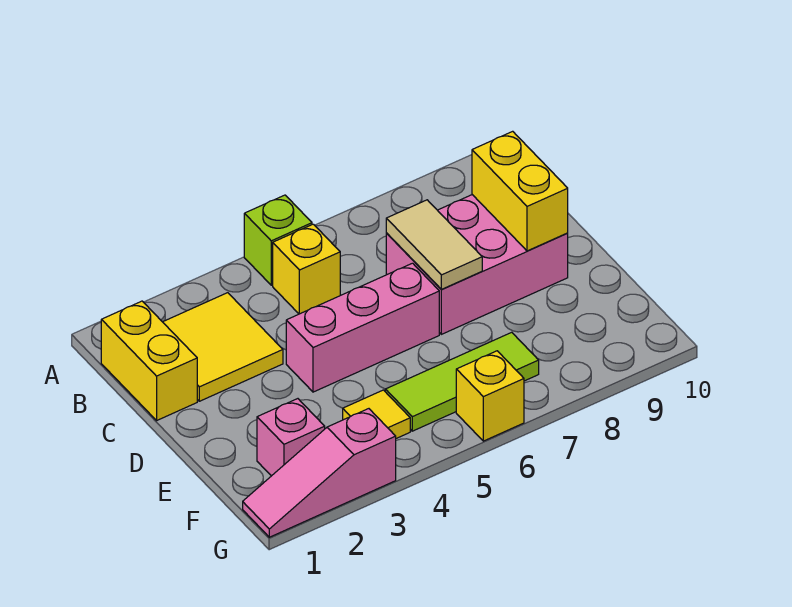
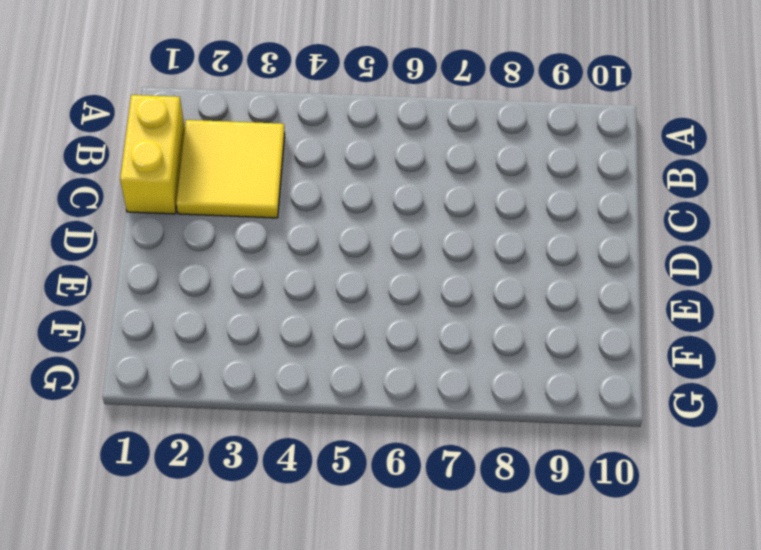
none -> lime brick A5 level 1
none -> yellow brick B5 level 1
none -> pink brick C7:D9 level 1

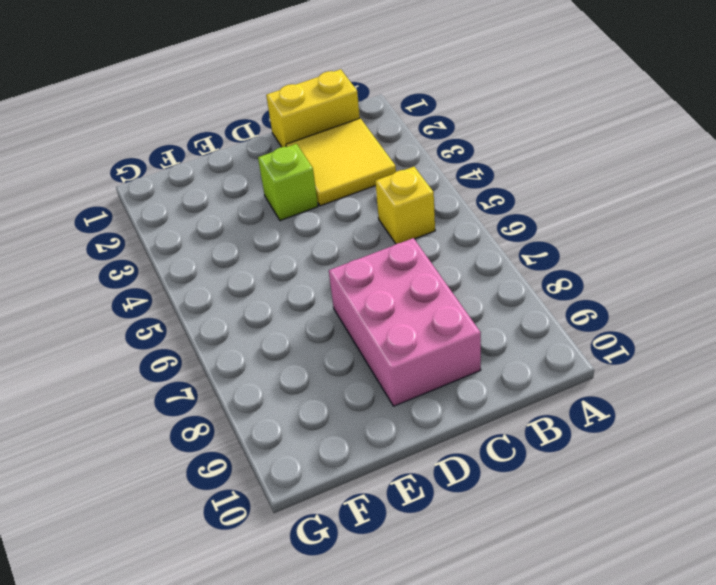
lime brick D3 level 1 -> lime brick A5 level 1
none -> pink brick D4:D6 level 1
none -> pink brick F2 level 1
none -> yellow tile F4 level 1

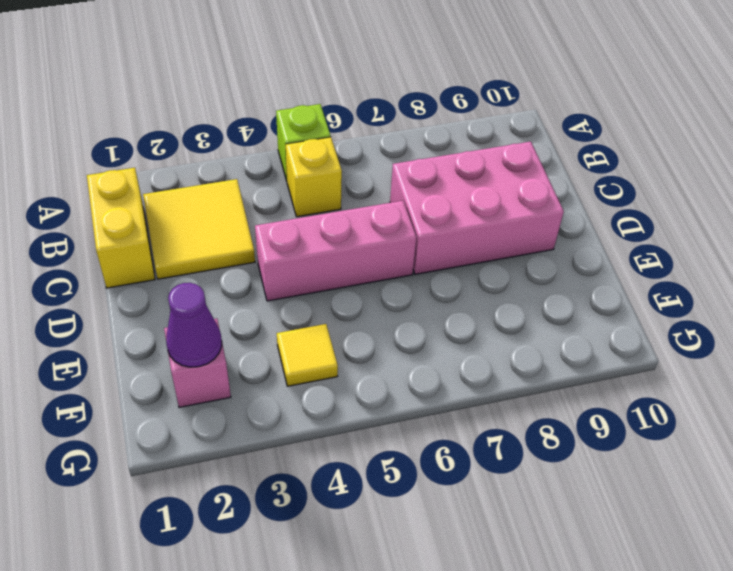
purple cone F2 level 2 -> none
none -> lime tile F5:F7 level 1
none -> pink slope G1:G3 level 1 top 3
none -> yellow brick G6 level 1

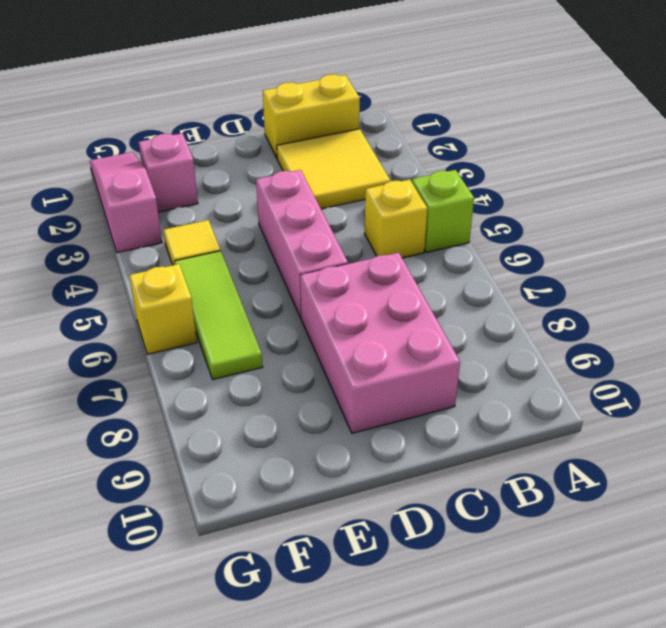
none -> tan tile C7:D7 level 2
none -> yellow brick C9:D9 level 2

